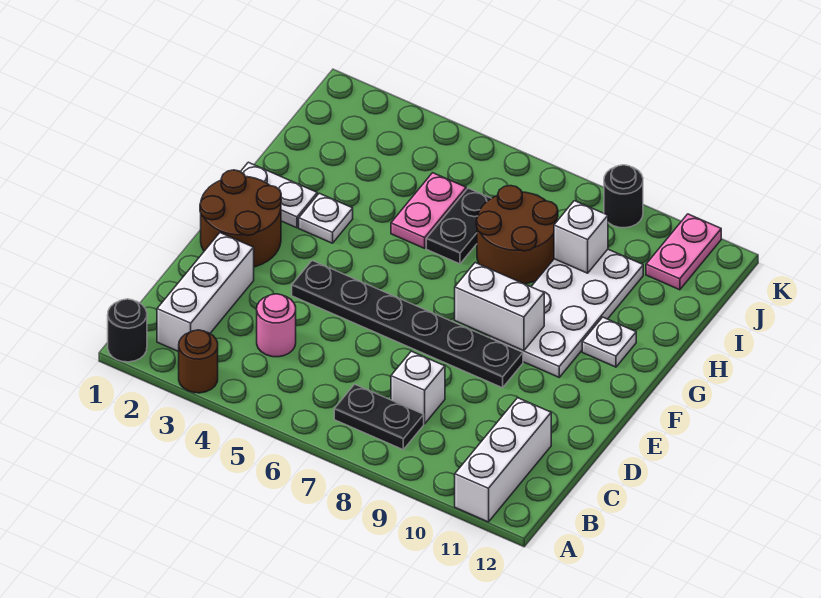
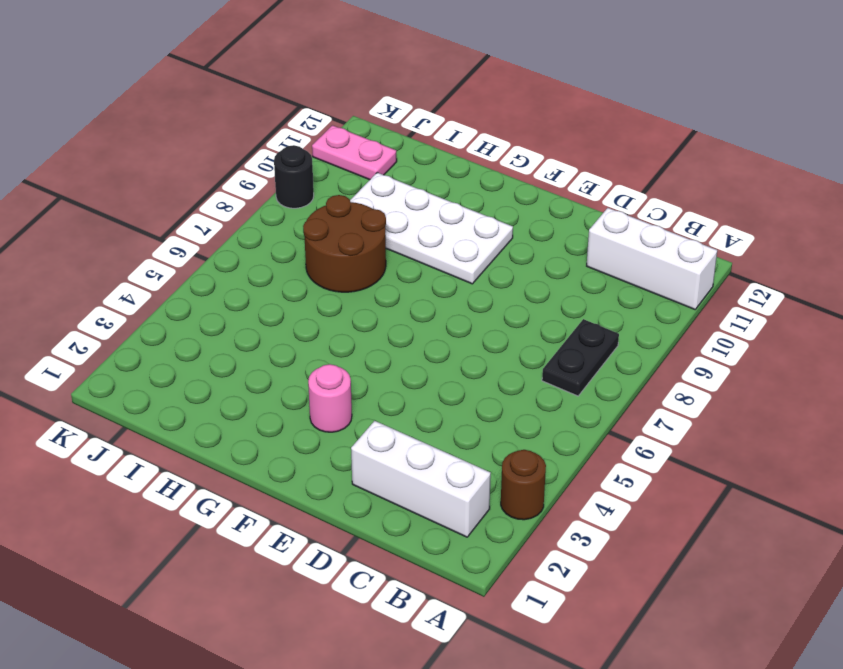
pink round brick F3 level 1 -> pink round brick C4 level 1
none -> black round brick A1 level 1
none -> white brick C8 level 1
none -> brown round brick E1:F2 level 1

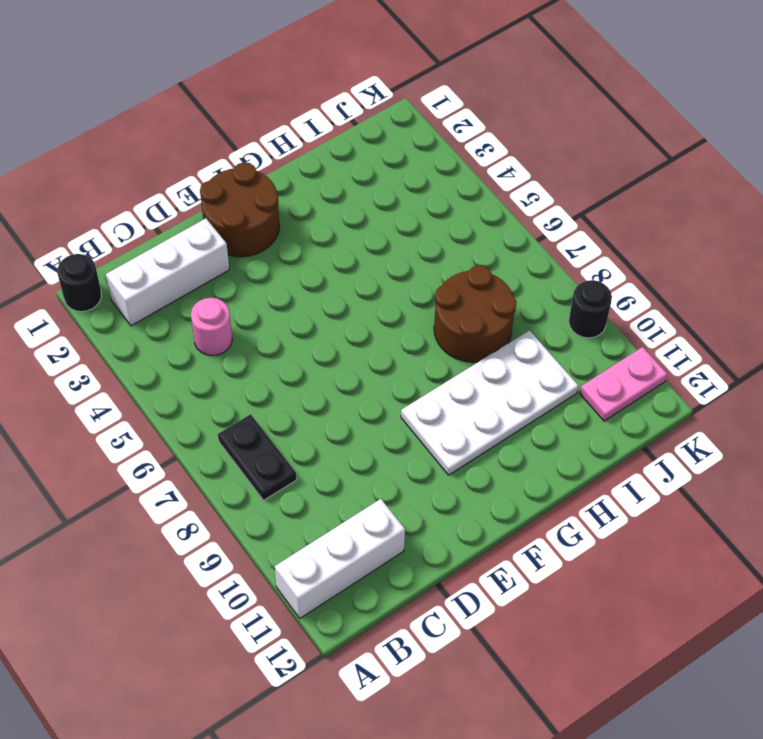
none -> brown round brick A3 level 1
none -> white brick C8 level 1
none -> black plate E4:E9 level 1

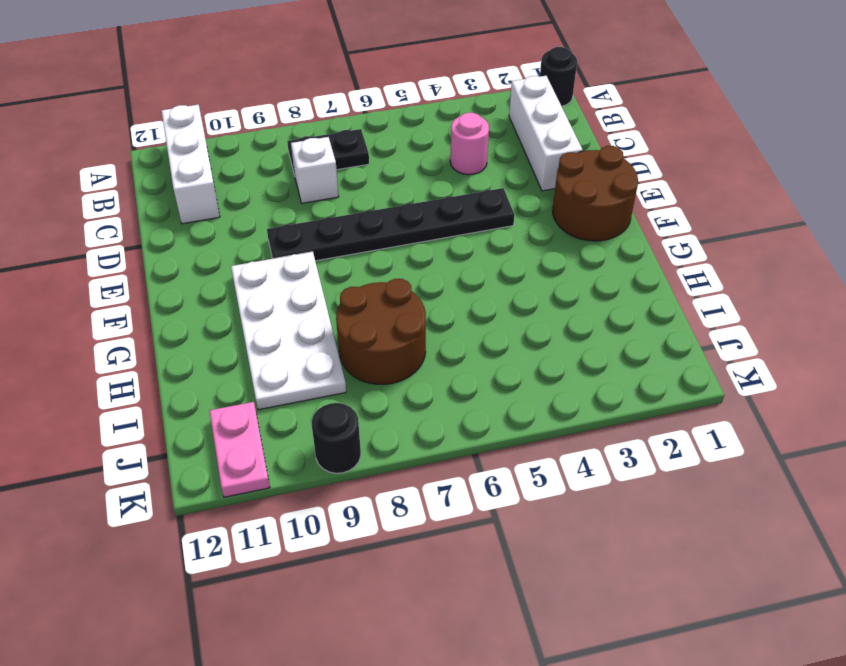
none -> brown round brick A3 level 1
none -> white plate G1:G2 level 1
none -> white plate G3 level 1

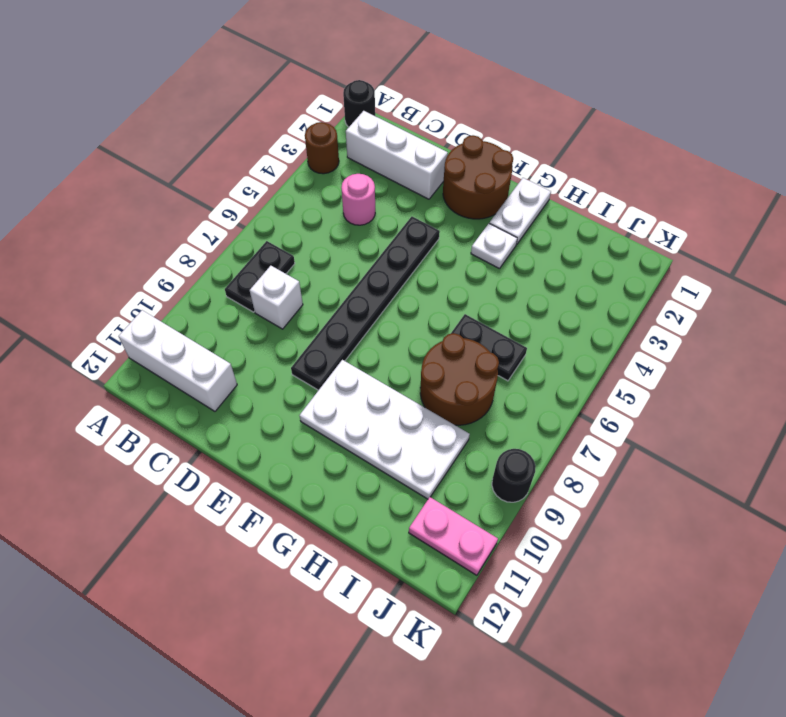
none -> white plate G11 level 1
none -> pink plate H5:I5 level 1
none -> white brick F8:F9 level 2

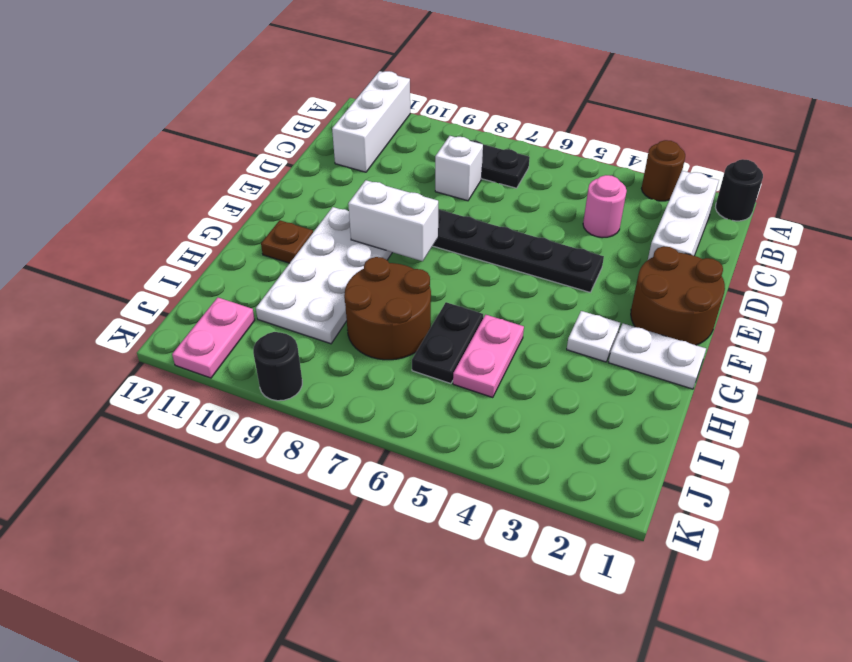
brown plate G11 level 1 -> white plate G11 level 1
none -> white brick I9 level 2

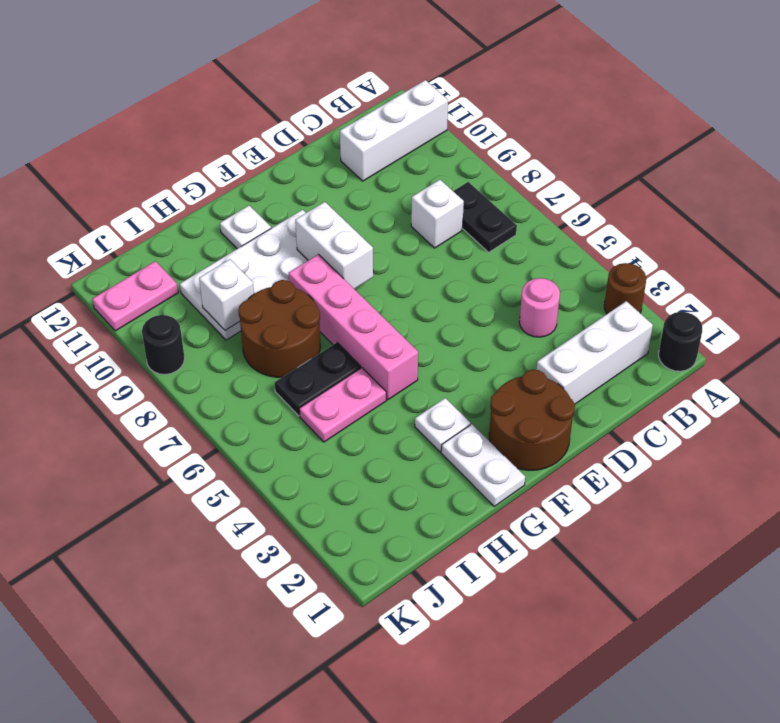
pink brick G5:G8 level 1 -> none
none -> black plate E4:E9 level 1

